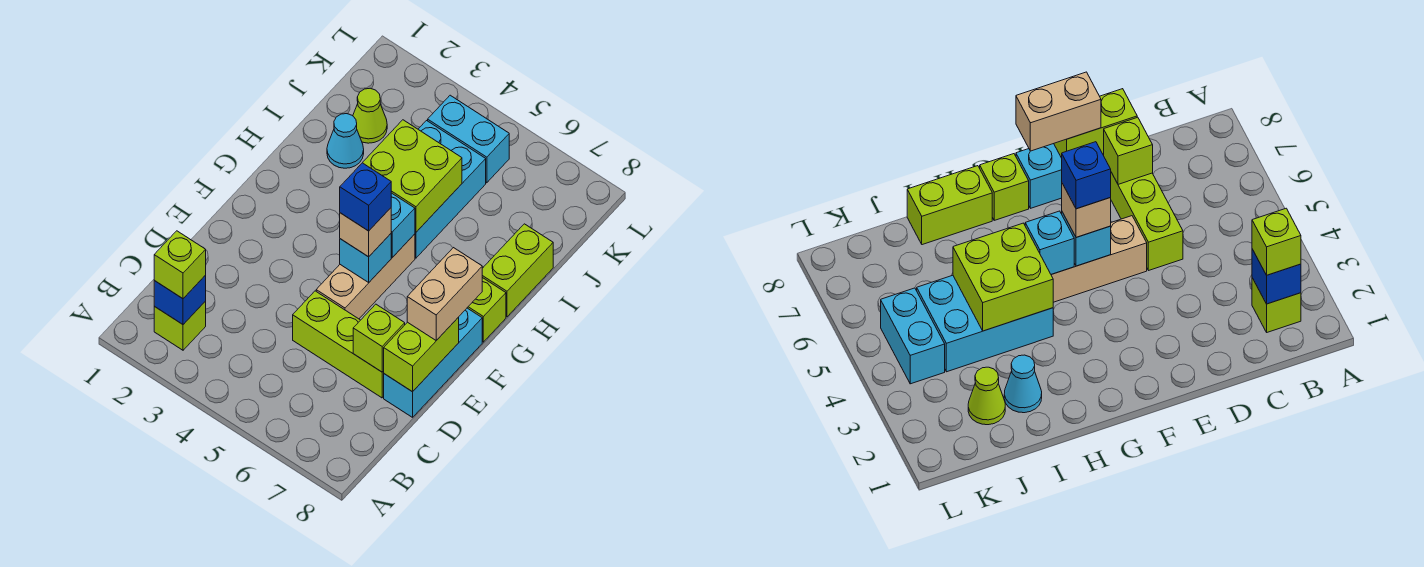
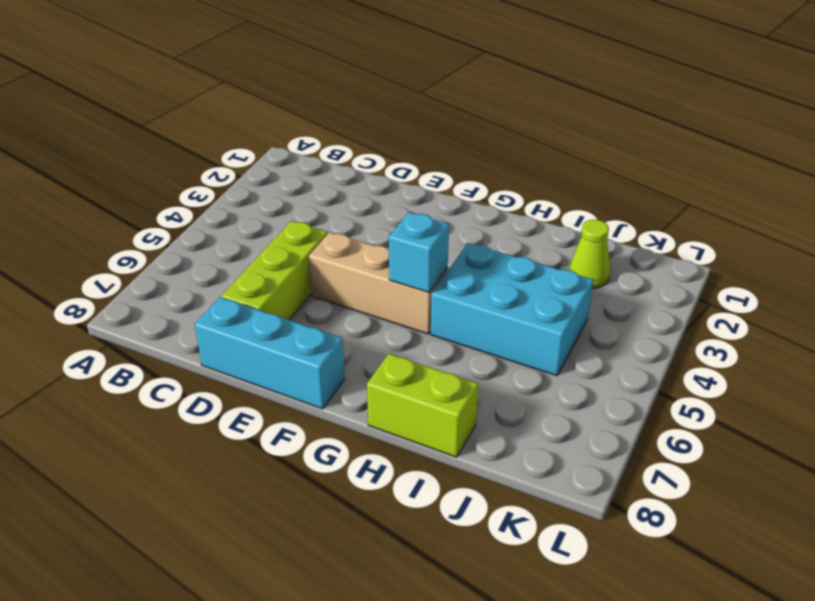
none -> lime brick B2 level 1
none -> lime brick G8 level 1
none -> cyan cone I2 level 1

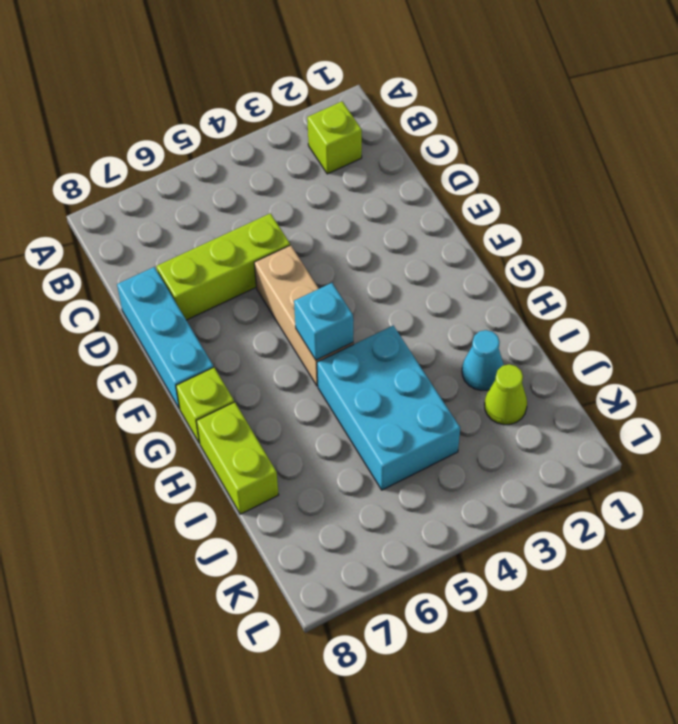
none -> cyan brick K4:K5 level 1
none -> blue brick B2 level 2
none -> lime brick D7 level 2

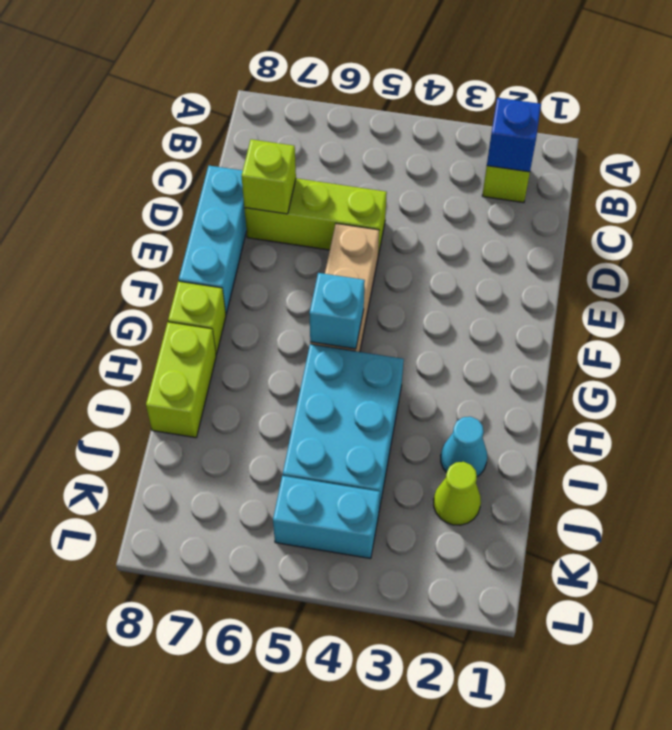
none -> lime brick D8:E8 level 2
none -> cyan brick F5 level 2
none -> lime brick H4:I5 level 2

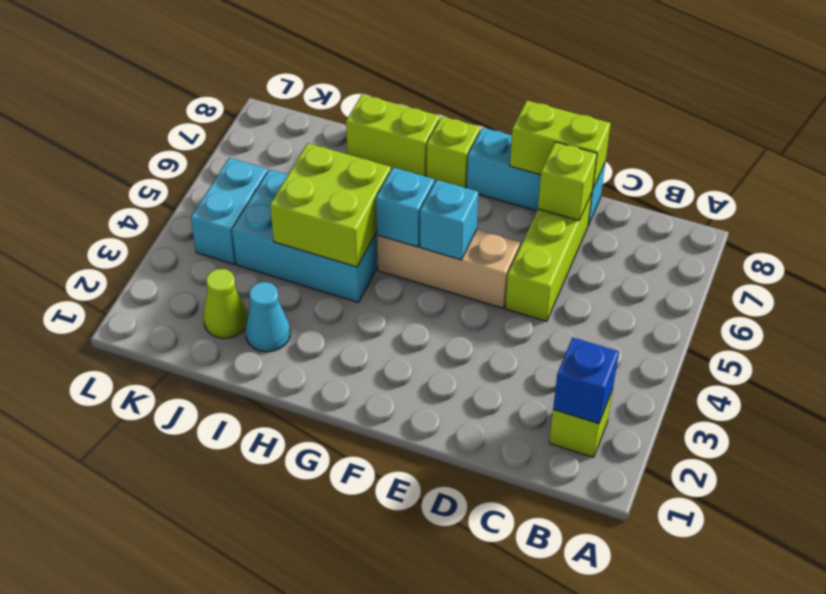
none -> lime brick B2 level 3
none -> tan brick E8:F8 level 3
none -> tan brick F5 level 3

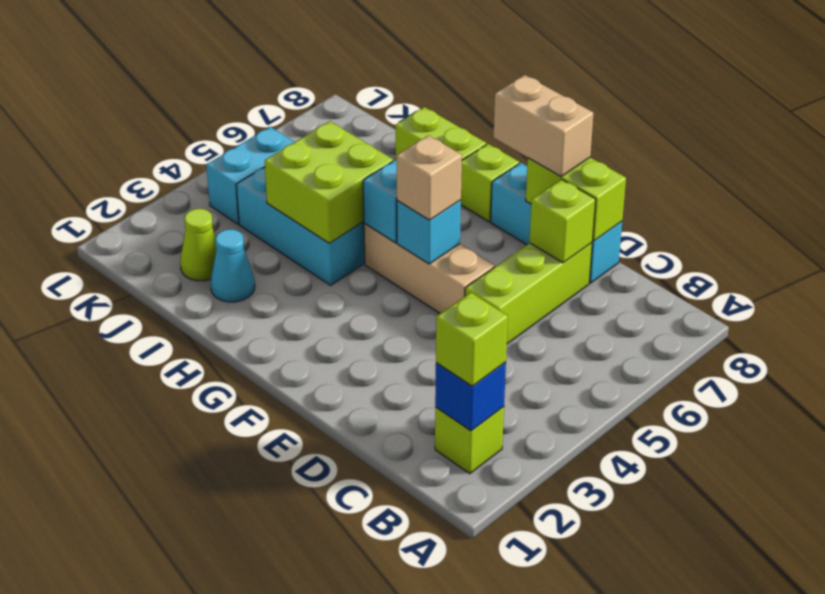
none -> blue brick F5 level 4

